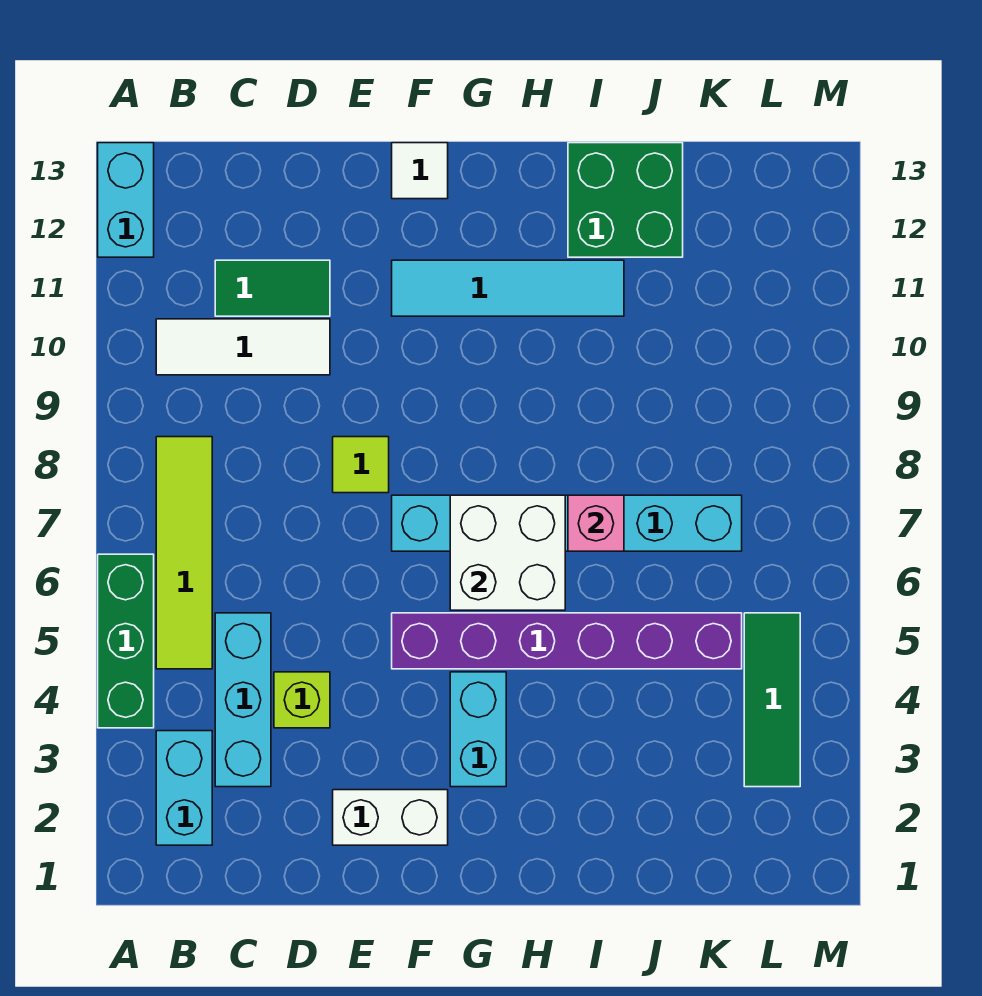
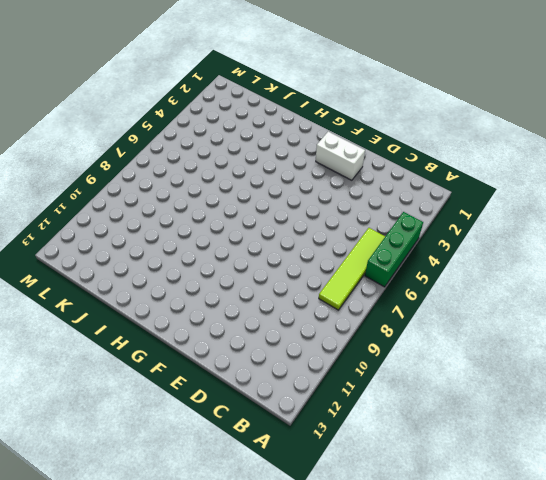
none -> cyan brick A12:A13 level 1
none -> cyan brick B2:B3 level 1
none -> white tile B10:D10 level 1

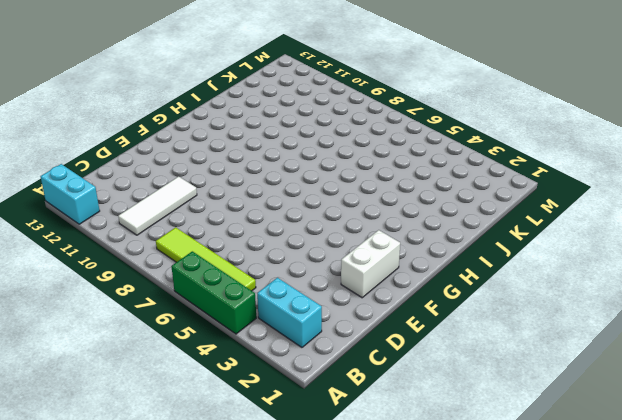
none -> cyan brick C3:C5 level 1
none -> green tile C11:D11 level 1
none -> lime brick D4 level 1

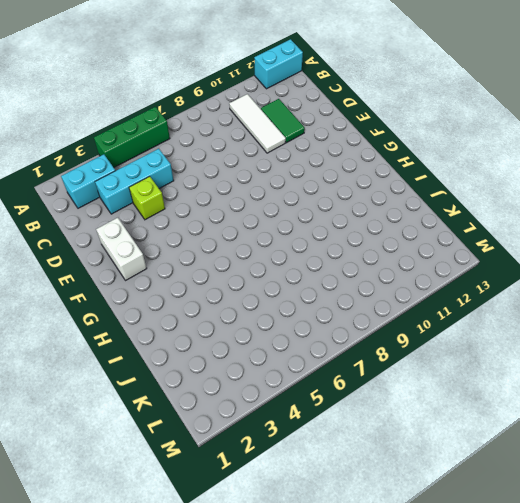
none -> lime tile B5:B8 level 1
none -> lime tile E8 level 1
none -> purple brick F5:K5 level 1

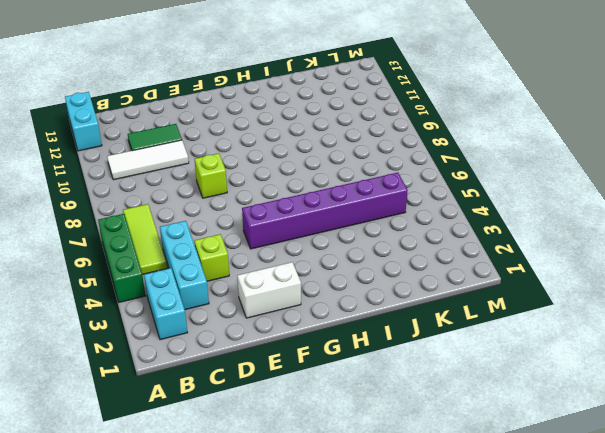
lime tile B5:B7 level 1 -> lime tile B5:B8 level 1
lime brick E8 level 1 -> lime tile E8 level 1
none -> cyan brick F7:K7 level 1
none -> cyan tile F11:I11 level 1
none -> white tile F13 level 1

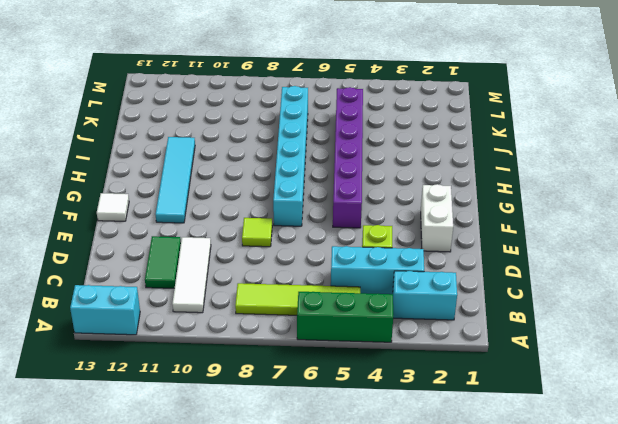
none -> cyan brick G3:G4 level 1
none -> green brick I12:J13 level 1
none -> green tile L3:L5 level 1

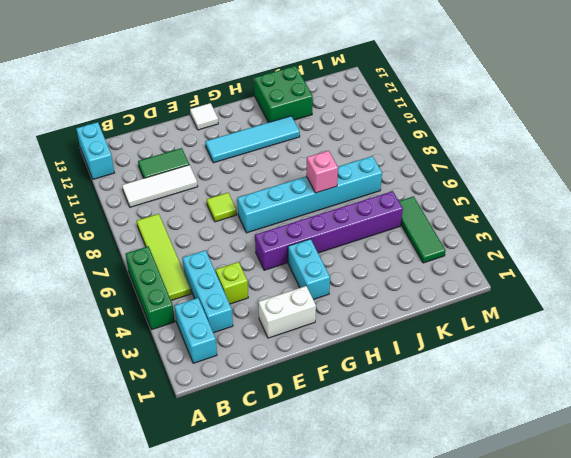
none -> white brick G6:H7 level 2

